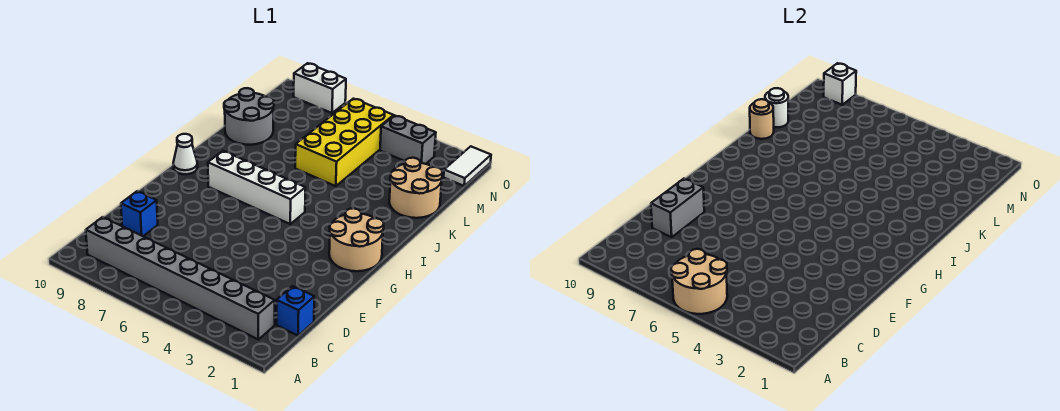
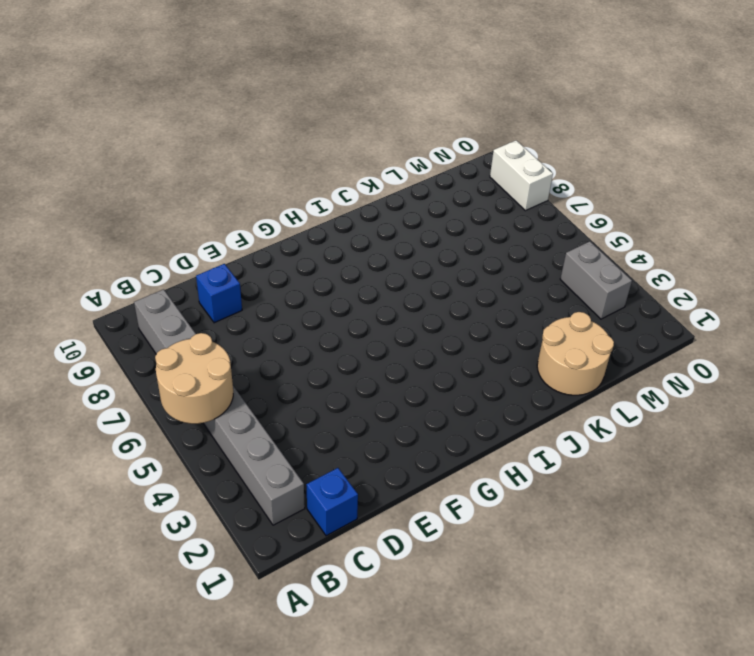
none -> tan round brick G1:H2 level 1
none -> white brick H5:H8 level 1
none -> white cone H10 level 1

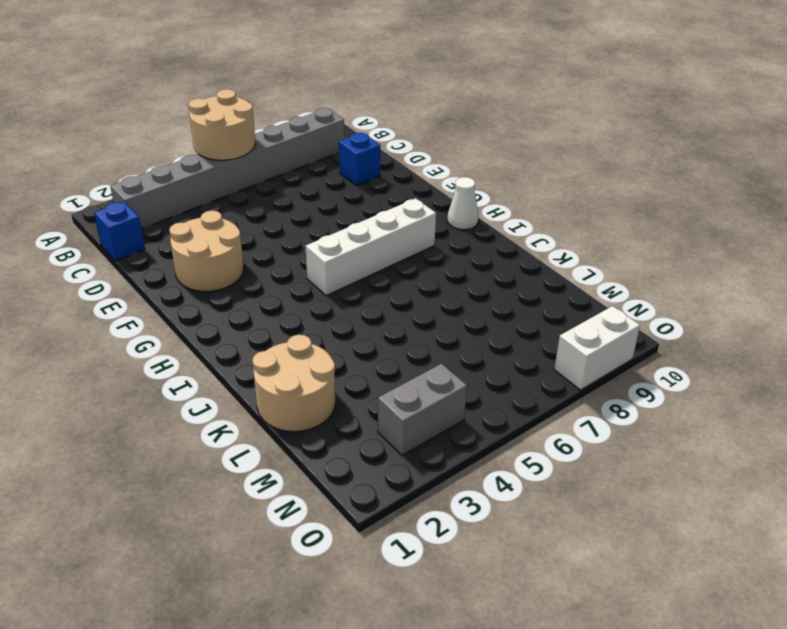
tan round brick E2:F3 level 1 -> tan round brick G1:H2 level 1
none -> yellow brick K5:N6 level 1
none -> grey round brick K9:L10 level 1
none -> white tile N1:O1 level 1

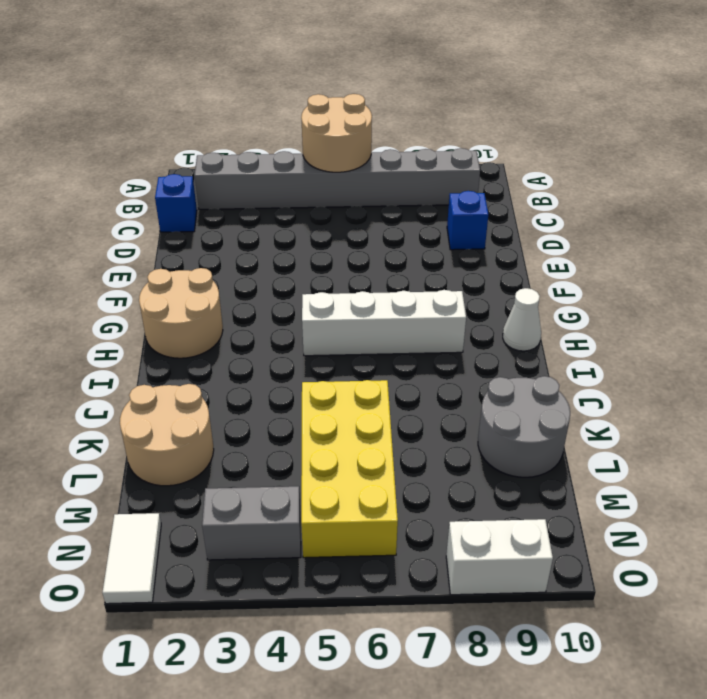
none -> grey brick D9:E9 level 2
none -> tan round brick K10 level 2
none -> white round brick L10 level 2

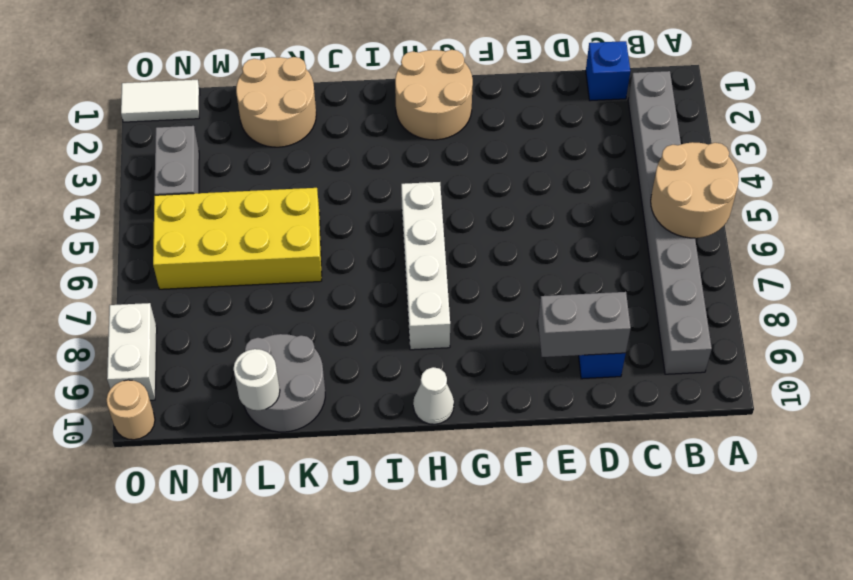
tan round brick O10 level 1 -> tan round brick K10 level 2
none -> white brick O9 level 2

